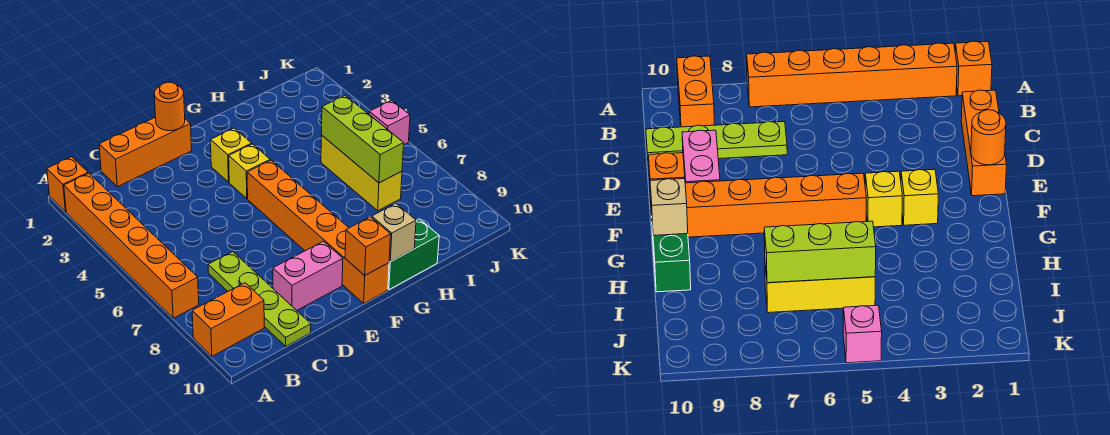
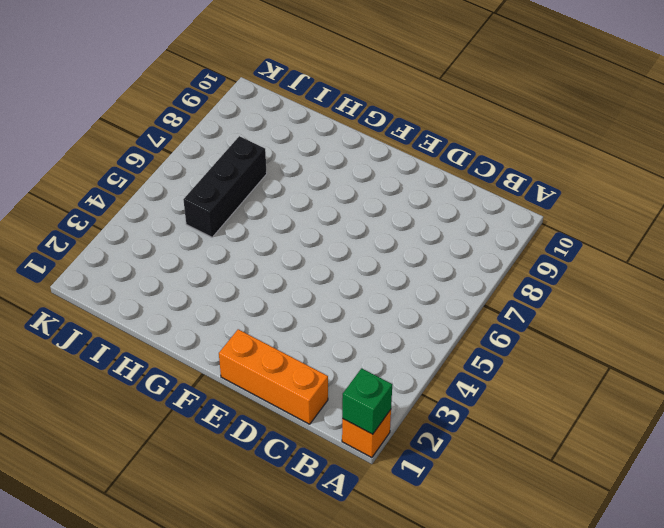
green brick A1 level 2 -> none
black brick I5:I7 level 1 -> yellow brick I5:I7 level 1
none -> orange brick A2:A7 level 1
none -> orange brick A9:B9 level 1
none -> lime plate C7:C10 level 1

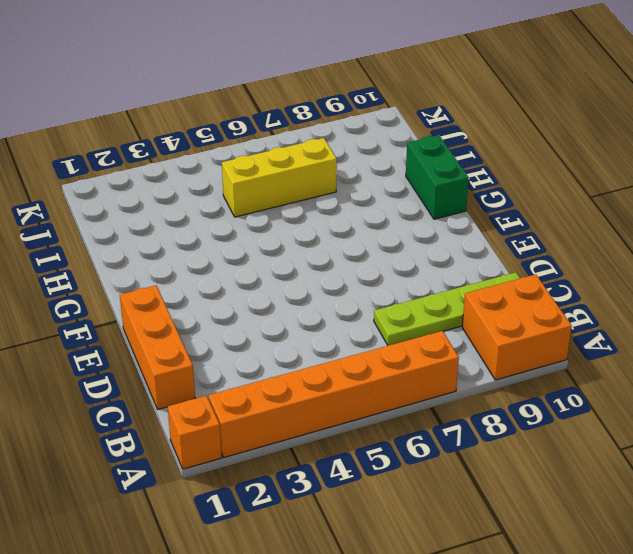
orange brick A9:B10 level 1 -> orange brick A9:B9 level 1
none -> pink brick D9:E9 level 1
none -> yellow brick F3 level 1
none -> yellow brick F4 level 1

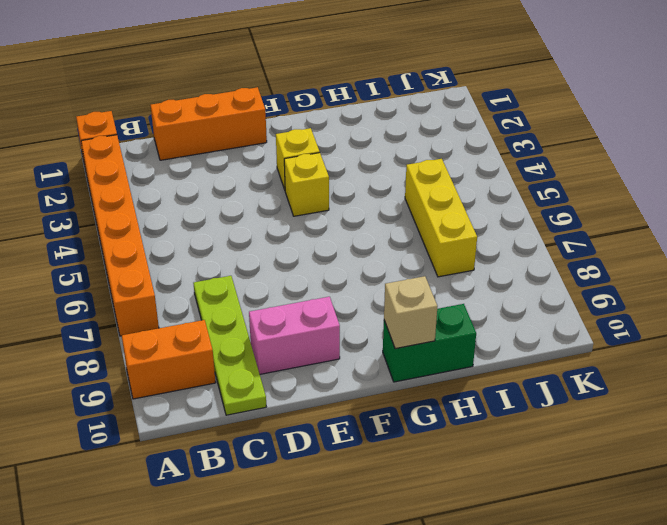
none -> orange brick F5:F10 level 1
none -> pink brick K5 level 1
none -> orange round brick E1 level 2

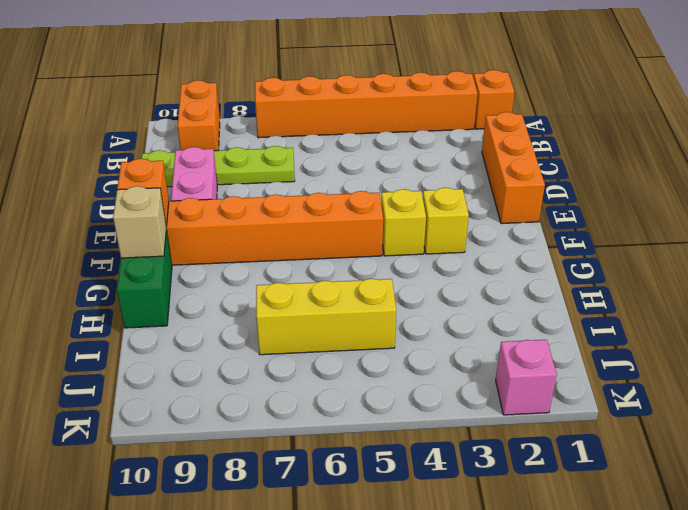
pink brick K2 level 1 -> pink brick K5 level 1
none -> orange round brick E1 level 2
none -> lime brick I5:I7 level 2

